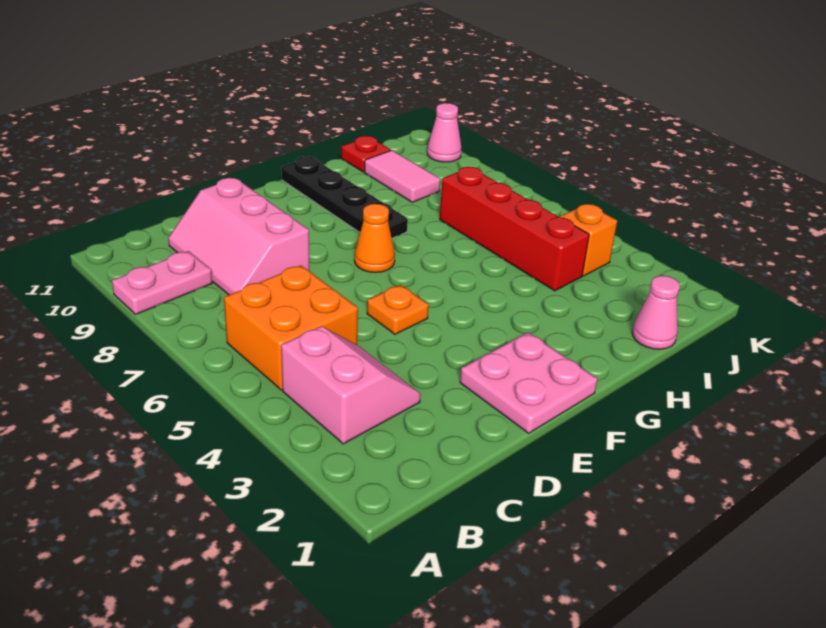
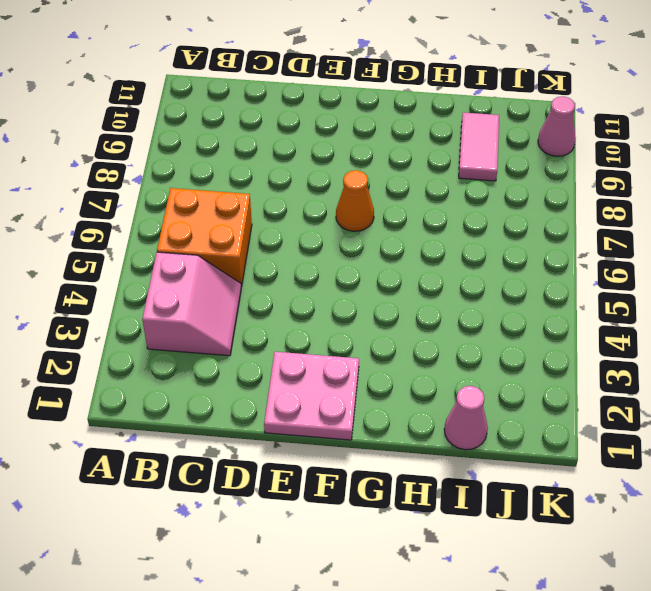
none -> pink plate A9:B9 level 1
none -> pink slope C8:D10 level 1 top D
none -> orange plate E5 level 1

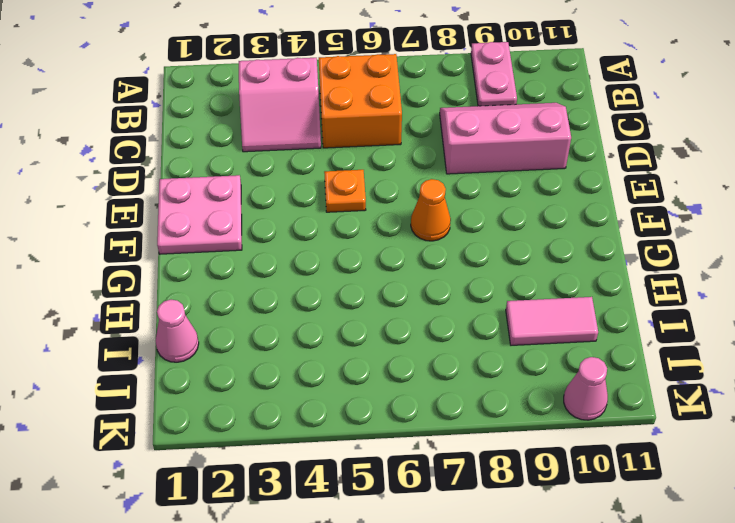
none -> black plate G8:G11 level 1
none -> red brick I4:I7 level 1
none -> red plate I11 level 1

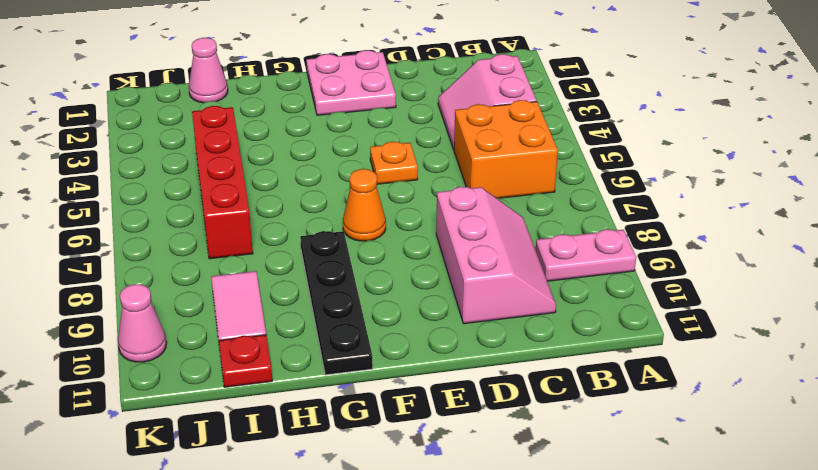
none -> orange brick J4 level 1

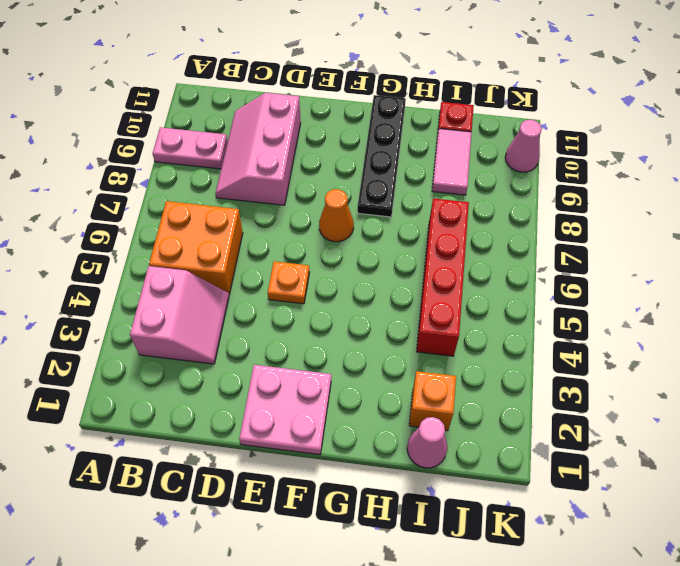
orange brick I2 level 1 -> orange brick J4 level 1

